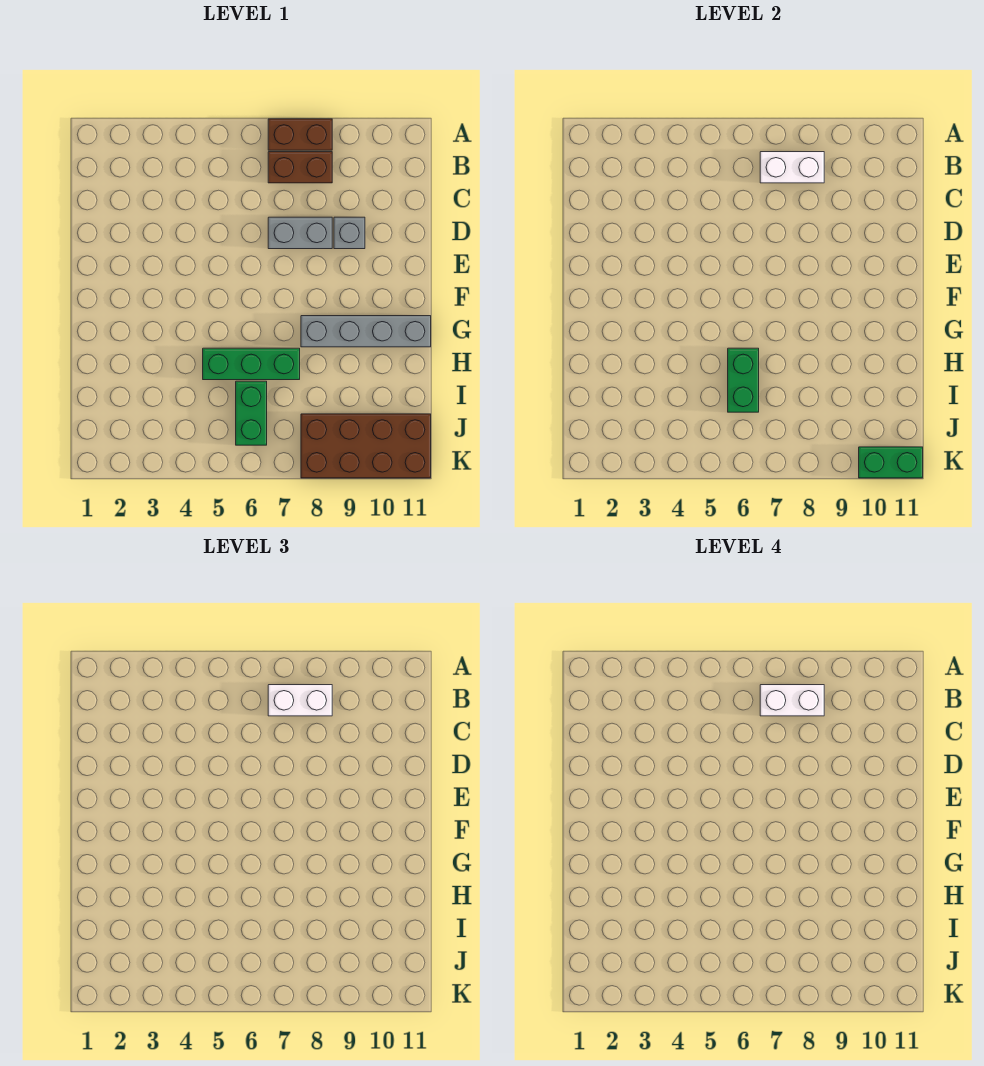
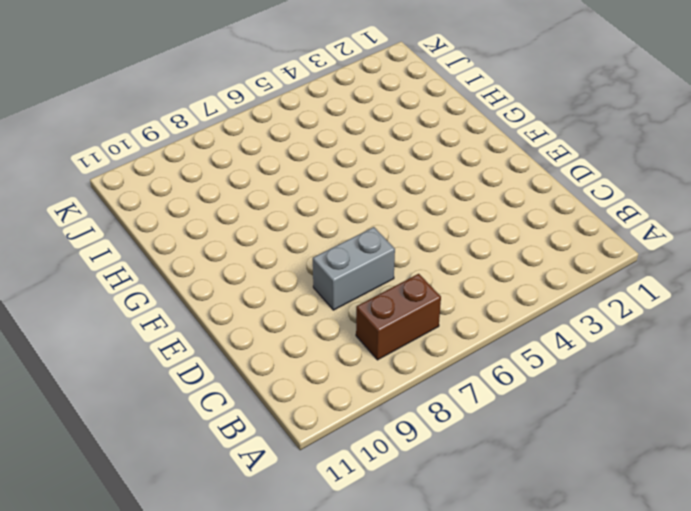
none -> brown brick A7:A8 level 1
none -> grey brick D9 level 1
none -> grey brick G8:G11 level 1

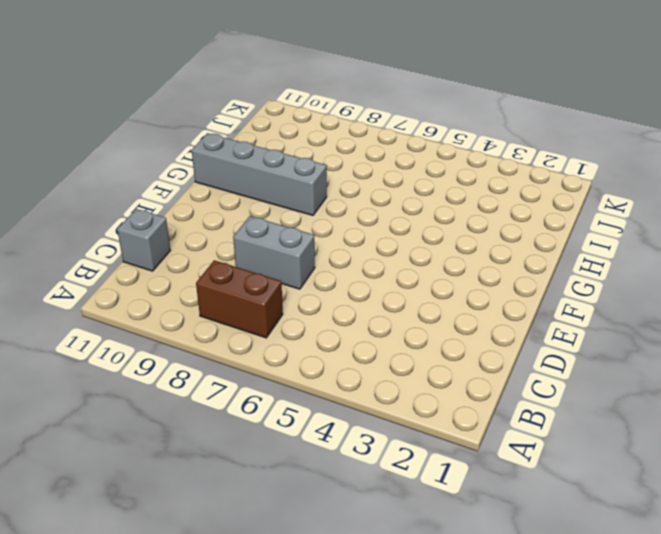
grey brick C11 level 1 -> grey brick D9 level 1
none -> brown brick A7:A8 level 1
none -> green brick H5:H7 level 1
none -> green brick I6:J6 level 1

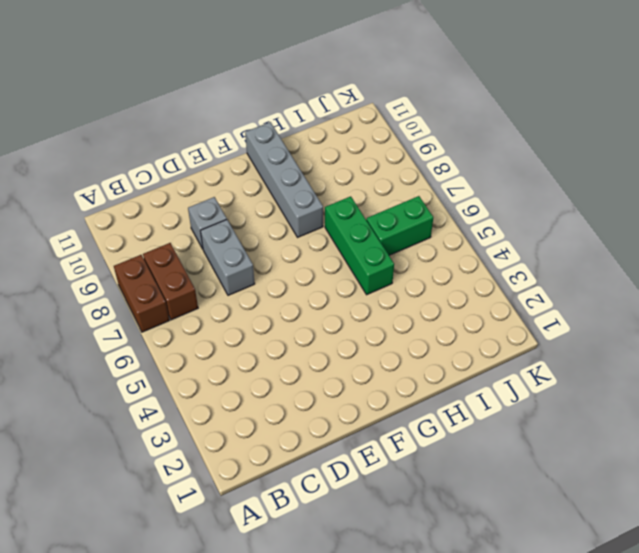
none -> brown brick J8:K11 level 1
none -> white brick B7:B8 level 2
none -> green brick H6:I6 level 2

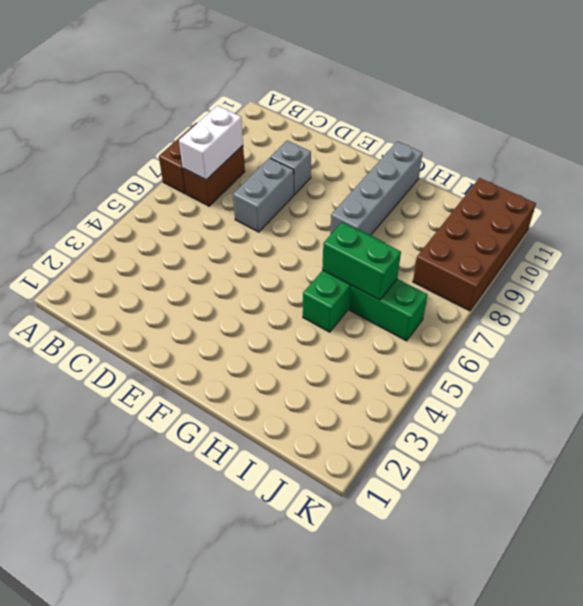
none -> green brick K10:K11 level 2
none -> white brick B7:B8 level 3
none -> white brick B7:B8 level 4

